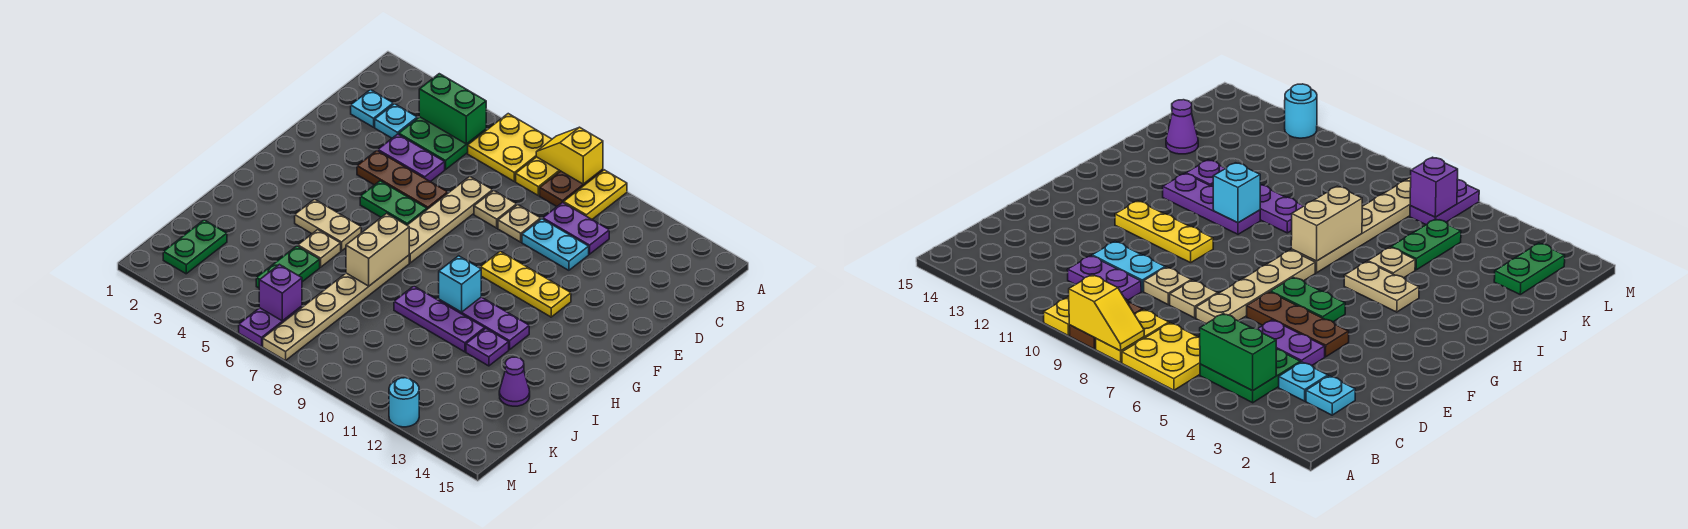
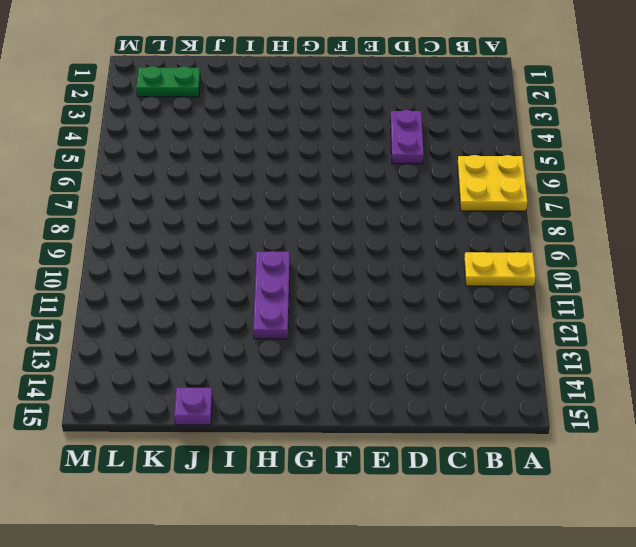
purple plate J15 level 1 -> purple plate I12 level 1
none -> yellow plate A8:B8 level 1
none -> brown plate A9:B9 level 1
none -> green plate B4:C5 level 1
none -> cyan plate C2 level 1

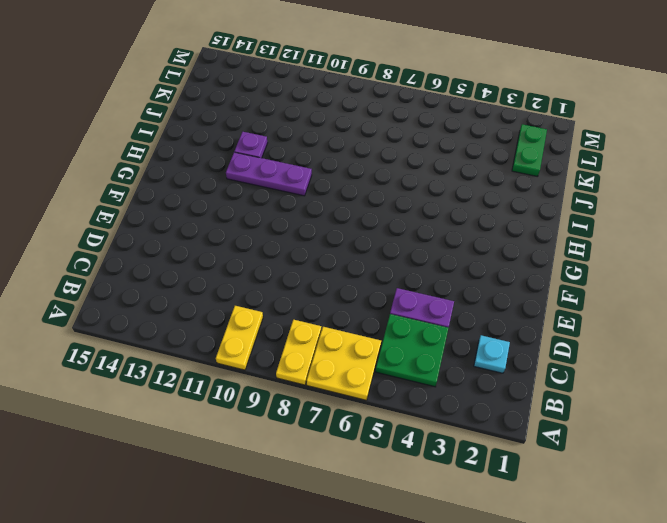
none -> brown plate A9:B9 level 1
none -> cyan plate C3 level 1
none -> purple plate C10:C11 level 1
none -> tan plate D7:G7 level 1

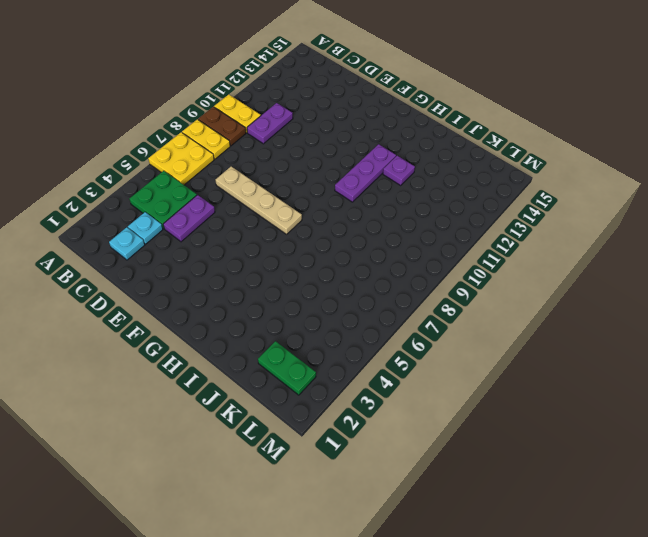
none -> tan plate D8 level 1
none -> tan plate D9 level 1
none -> cyan plate D10:D11 level 1
none -> brown plate E4:E6 level 1

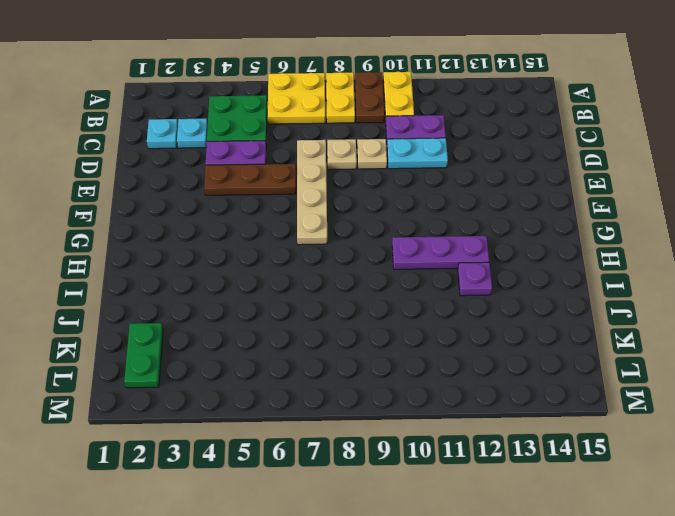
none -> green plate F5:F6 level 1
none -> yellow plate F10:F12 level 1
none -> tan plate H4:H5 level 1
none -> tan plate H7:M7 level 1

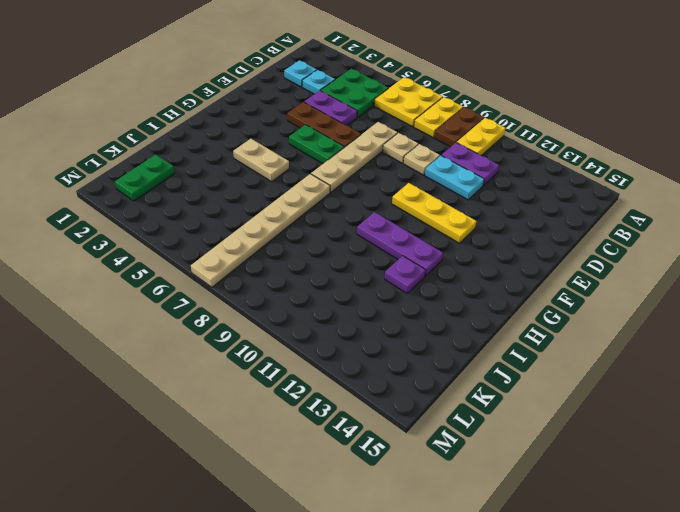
none -> tan plate I5 level 1
none -> purple plate I9:I11 level 1
none -> green plate J5:K5 level 1
none -> purple cone J14 level 1

